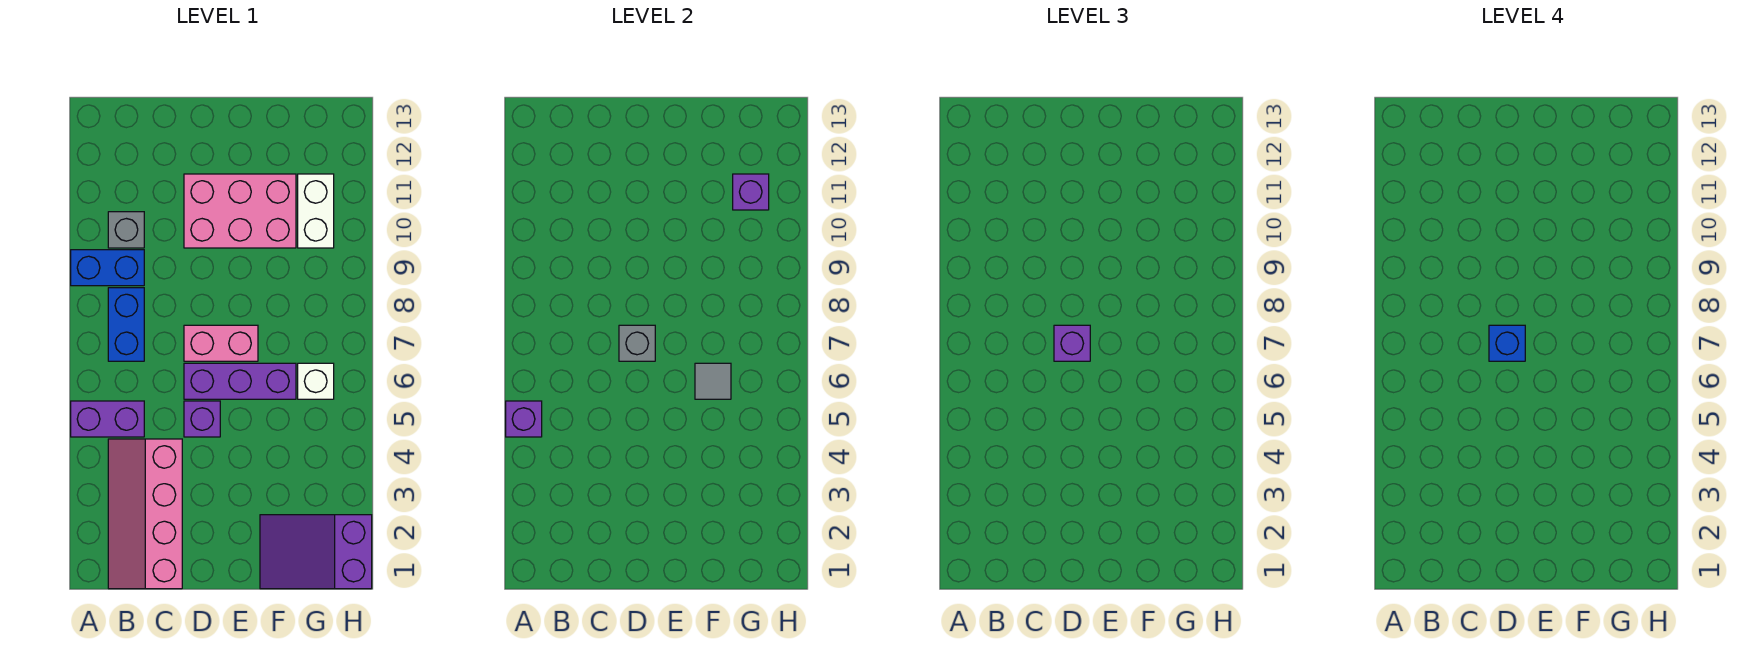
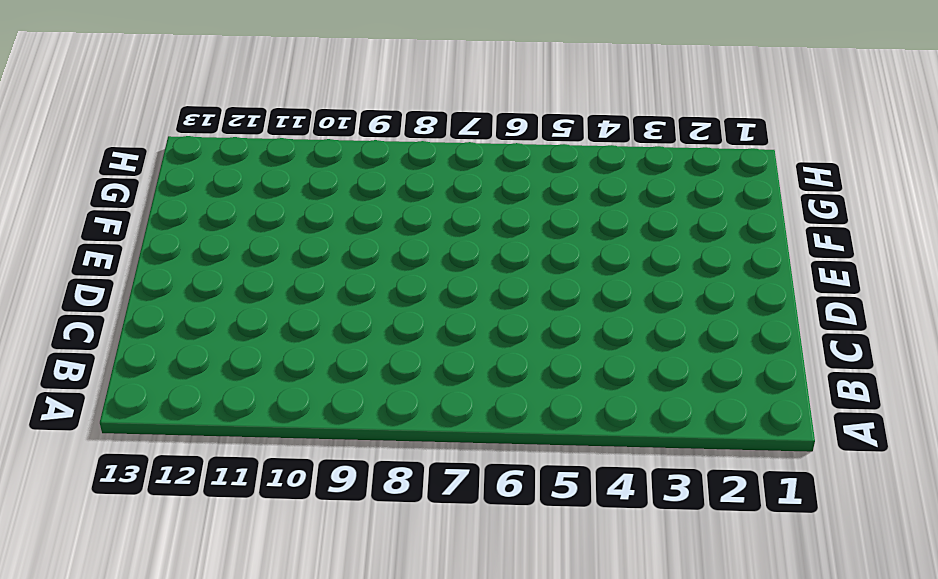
none -> purple brick A5:B5 level 1
none -> blue brick A9:B9 level 1
none -> pink slope B1:C4 level 1 top C

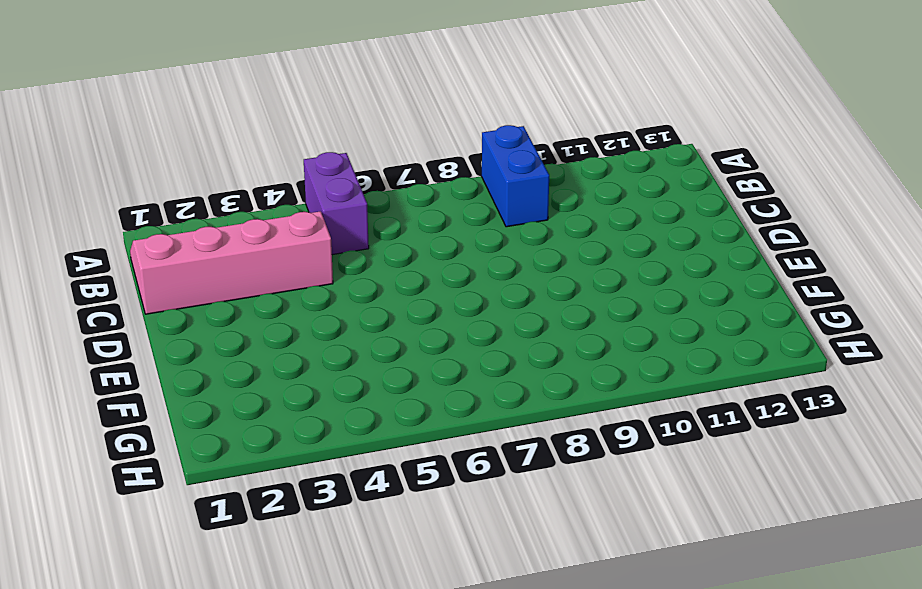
none -> blue brick B7:B8 level 1
none -> grey brick B10 level 1
none -> purple brick D5 level 1

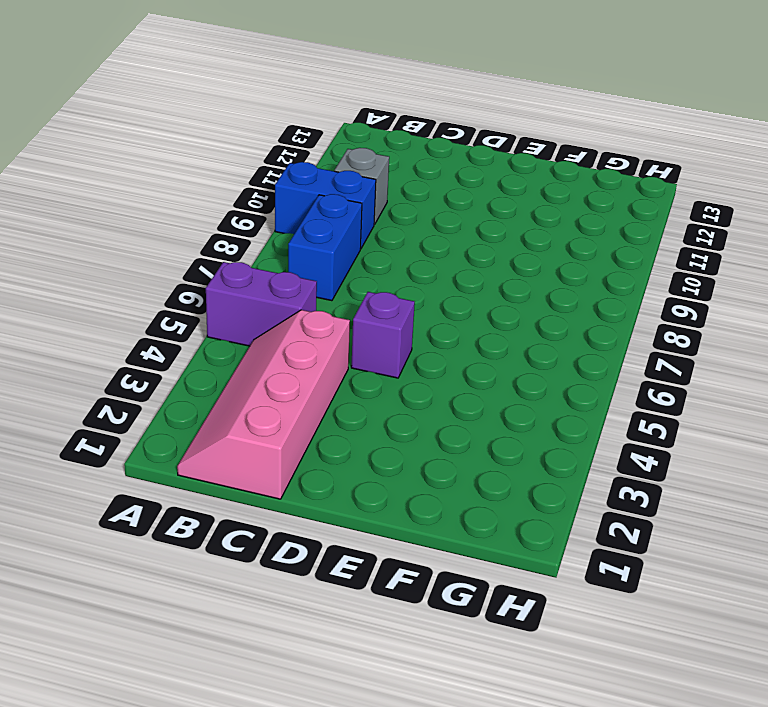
none -> purple brick D6:F6 level 1
none -> pink brick D7:E7 level 1
none -> pink brick D10:F11 level 1

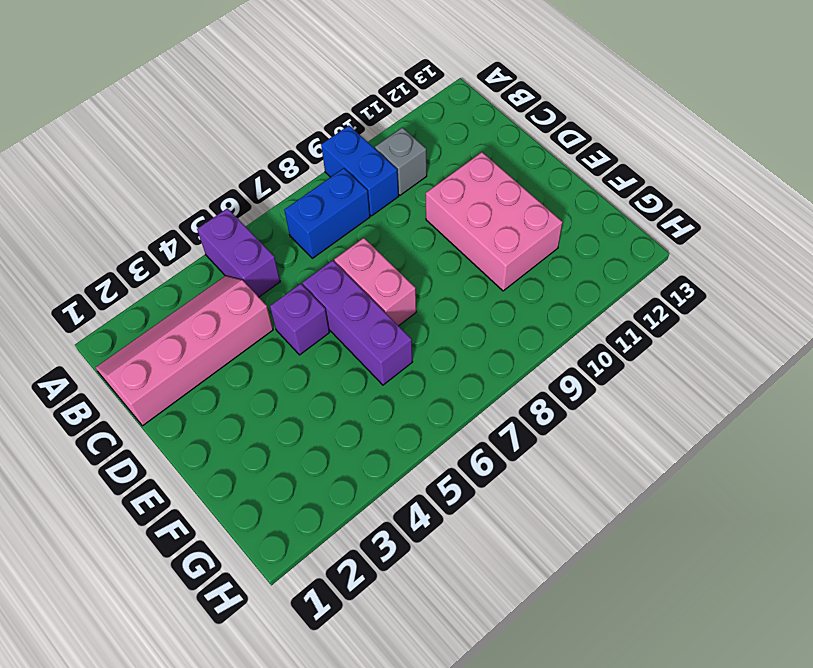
none -> purple slope F1:H2 level 1 top H
none -> white brick G6 level 1
none -> white brick G10:G11 level 1

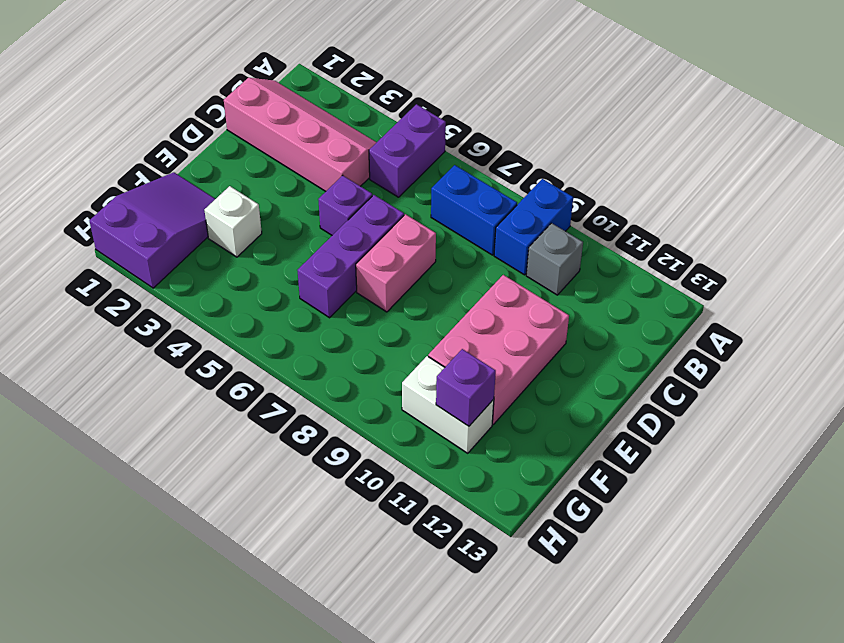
white brick F3 level 1 -> white brick G6 level 1
none -> purple brick A5 level 2
none -> grey brick D7 level 2
none -> grey tile F6 level 2

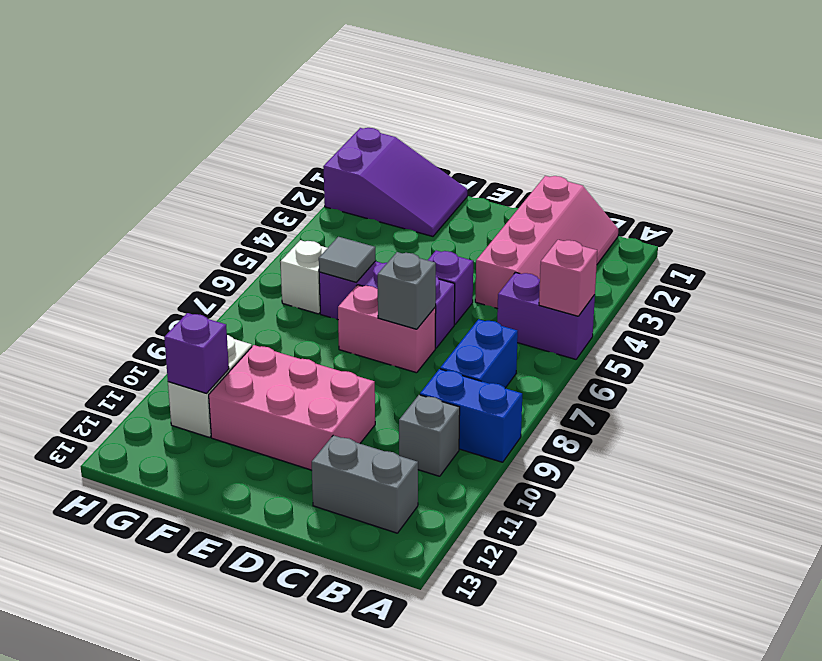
pink brick A5 level 2 -> purple brick A5 level 2
grey brick B12:C12 level 1 -> none
none -> purple brick D7 level 3
none -> blue brick D7 level 4

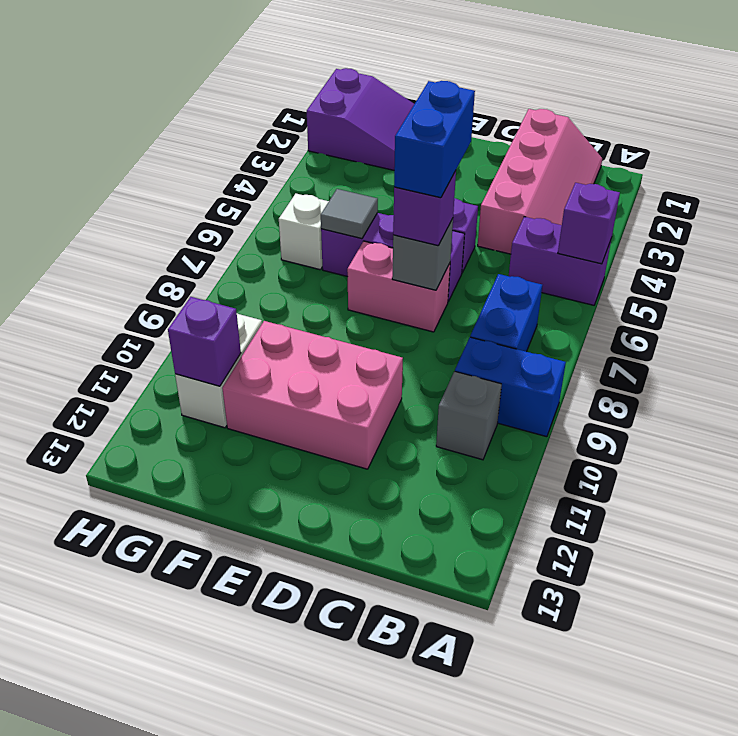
blue brick D6:D7 level 4 -> blue brick D7 level 4

